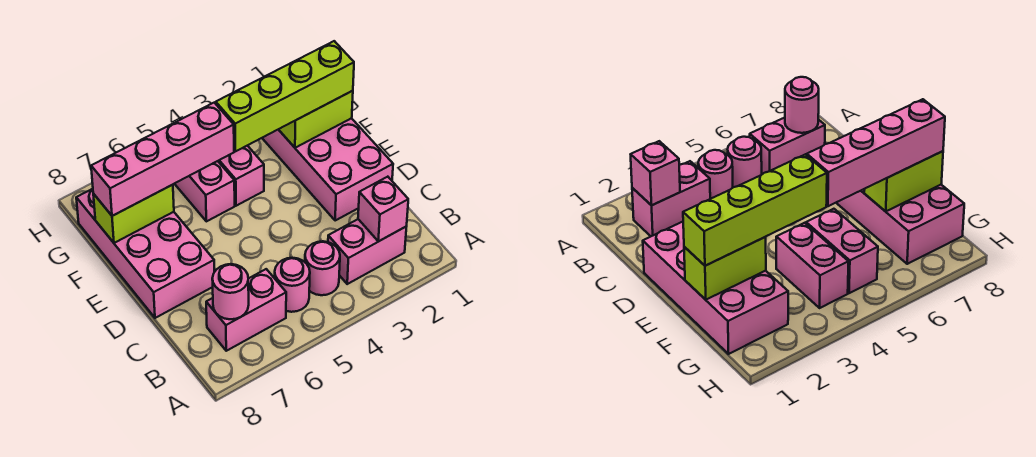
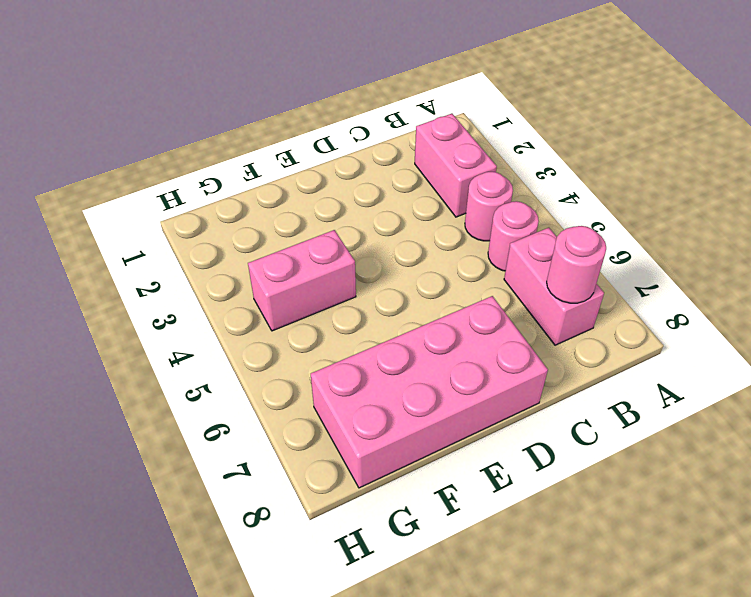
none -> pink brick D1:G2 level 1
none -> pink brick F5:G5 level 1
none -> pink brick B2 level 2

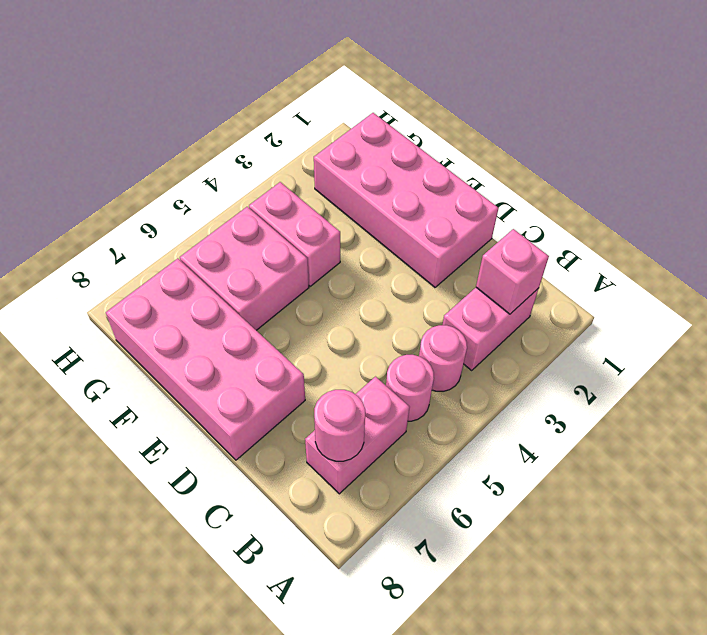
pink brick F5:G6 level 1 -> pink brick F5:G5 level 1
none -> lime brick F1:F2 level 2
none -> lime brick F7:F8 level 2
none -> lime brick F1:F4 level 3

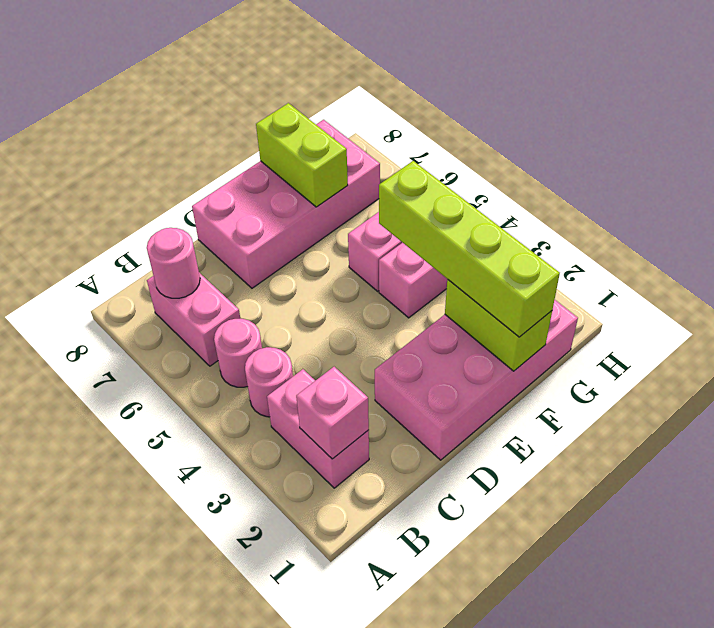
none -> pink brick F5:F8 level 3

